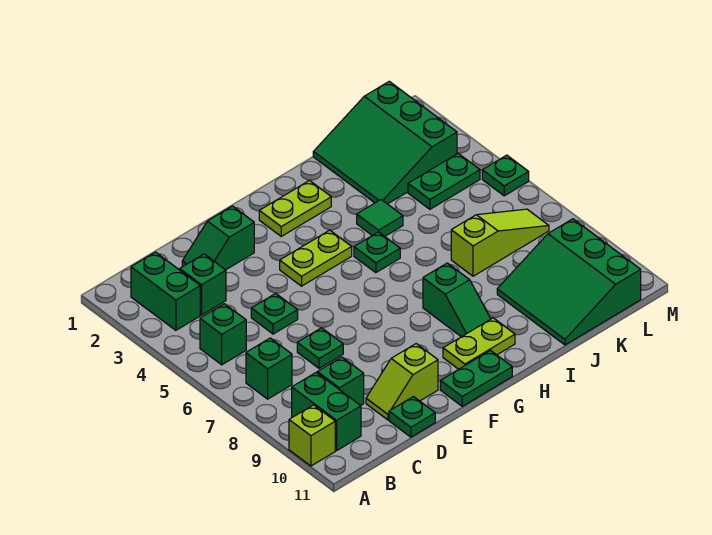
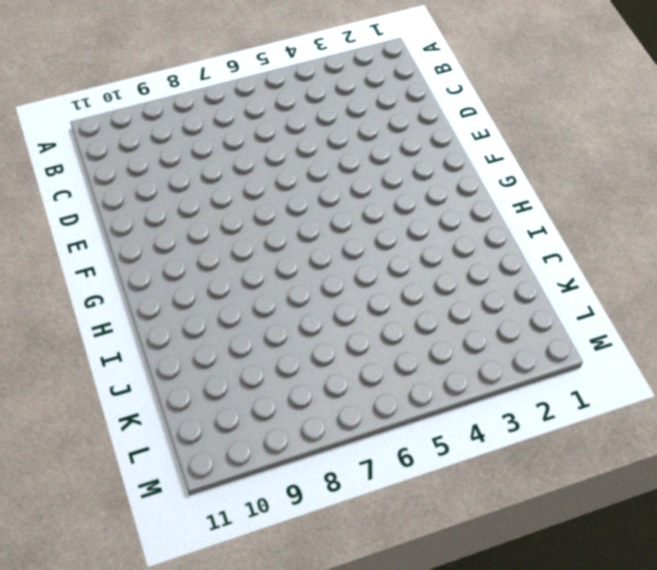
none -> lime brick A10 level 1
none -> green brick B2:B3 level 1
none -> green brick B5 level 1

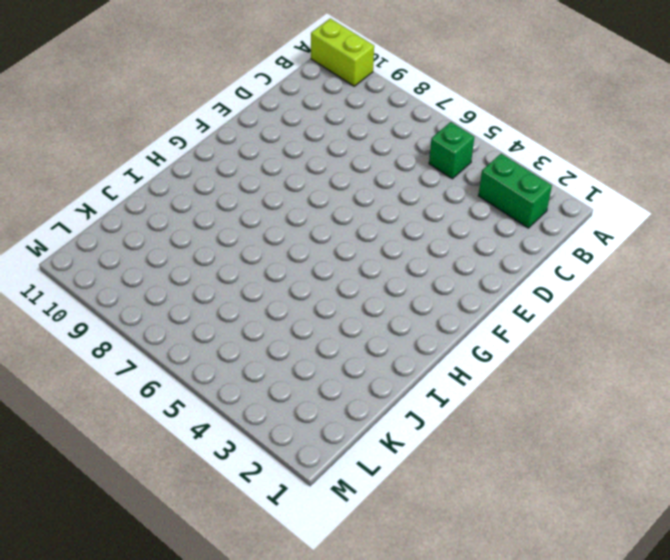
lime brick A10:A11 level 1 -> lime brick A10 level 1
none -> green brick B7 level 1
none -> green brick B9:B10 level 1
none -> green brick C3 level 1

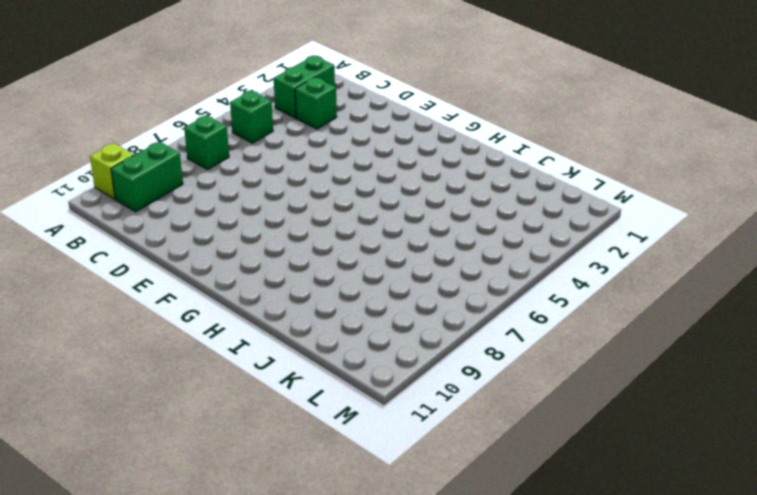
none -> green brick C9 level 1
none -> green slope D2:E2 level 1 top E
none -> green plate D5 level 1

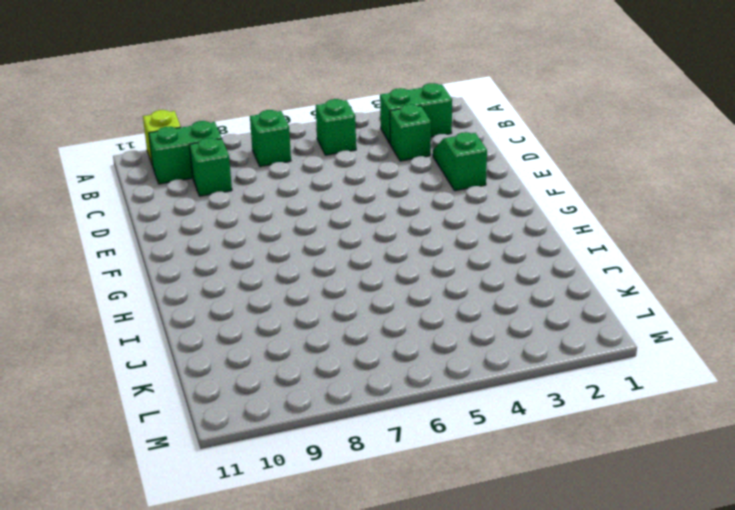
none -> green plate D5 level 1
none -> green plate D7 level 1
none -> lime slope D10:E10 level 1 top E

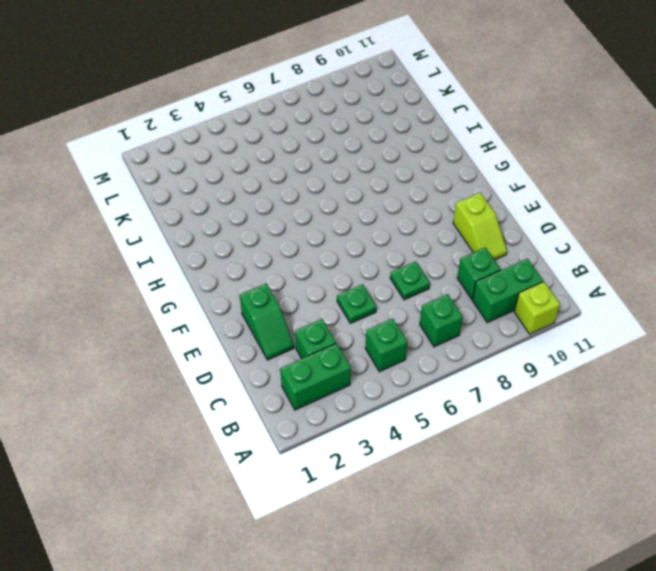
none -> green plate D11 level 1
none -> lime plate F4:G4 level 1
none -> green plate F11:G11 level 1

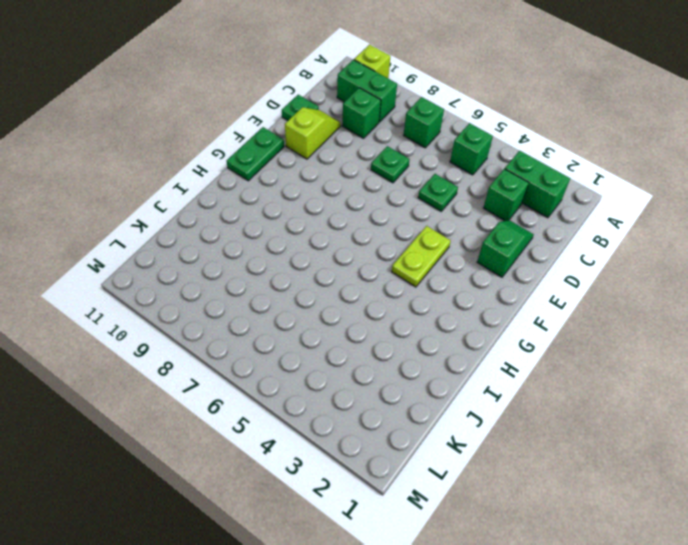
none -> lime plate G2:H2 level 1
none -> lime plate G10:H10 level 1
none -> green plate H5 level 1

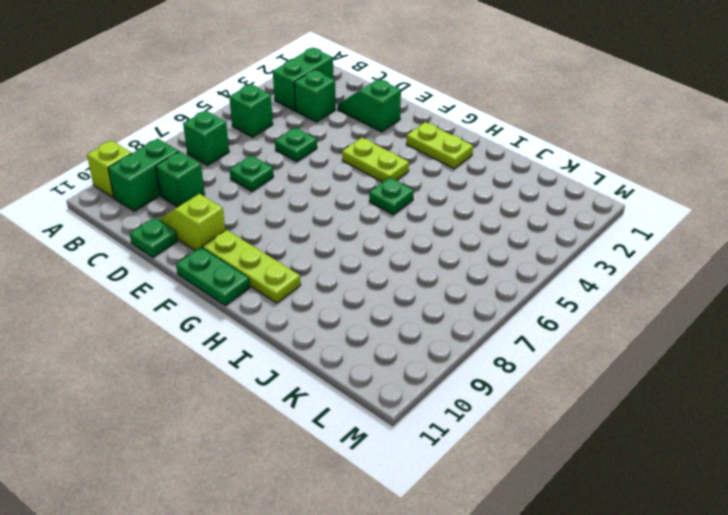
lime plate F10:H10 level 1 -> lime plate G10:H10 level 1
none -> green slope H8:H9 level 1 top 8
none -> green tile I4 level 1
none -> green slope J1:L3 level 1 top L

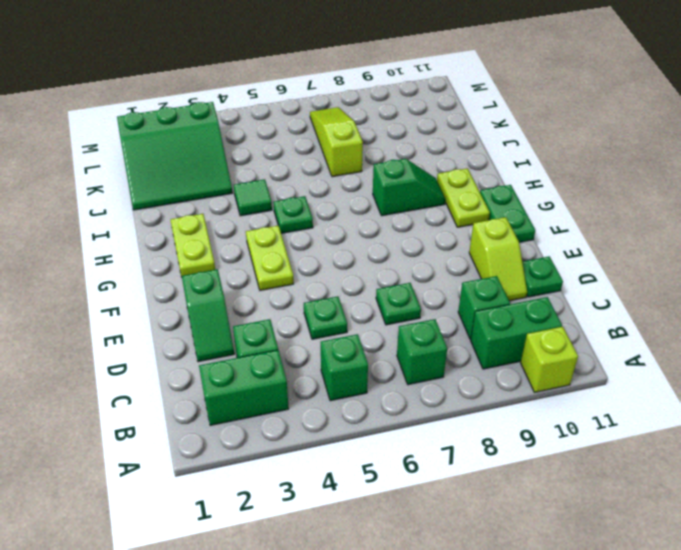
none -> green slope J9:L11 level 1 top L
none -> green plate K4:L4 level 1
none -> green plate M5 level 1

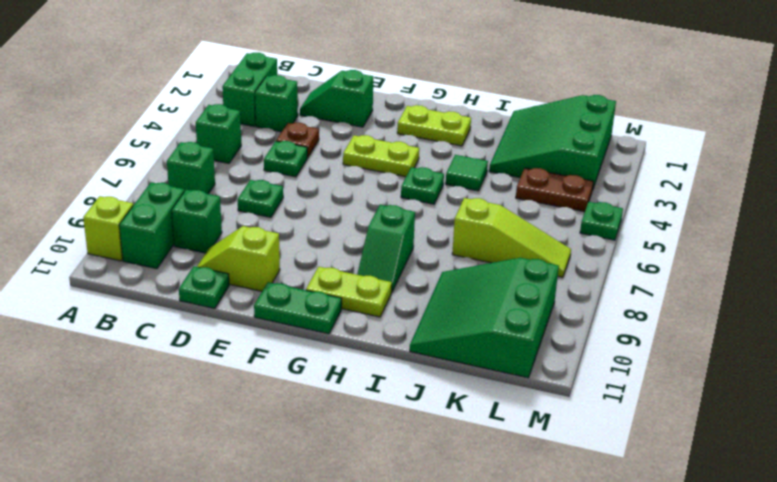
brown plate D4 level 1 -> none
brown plate K4:L4 level 1 -> green plate K4:L4 level 1

